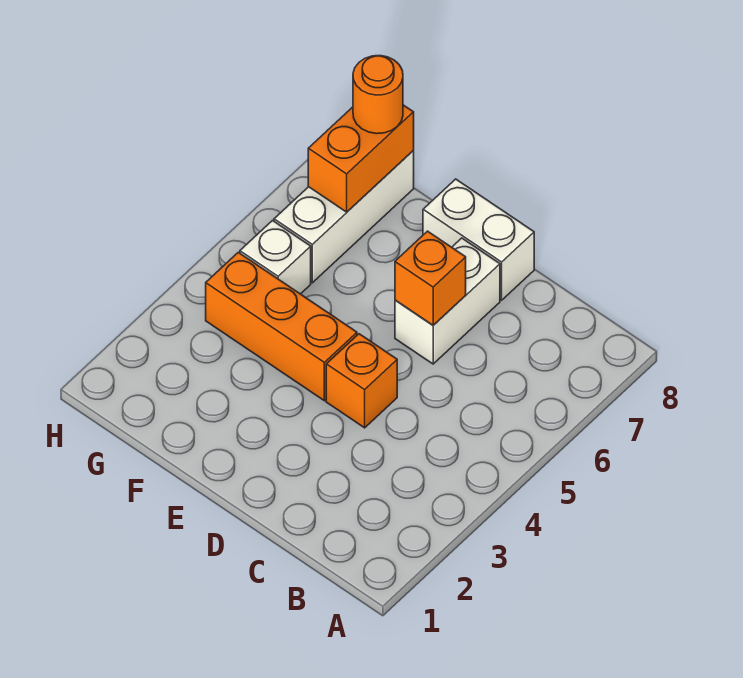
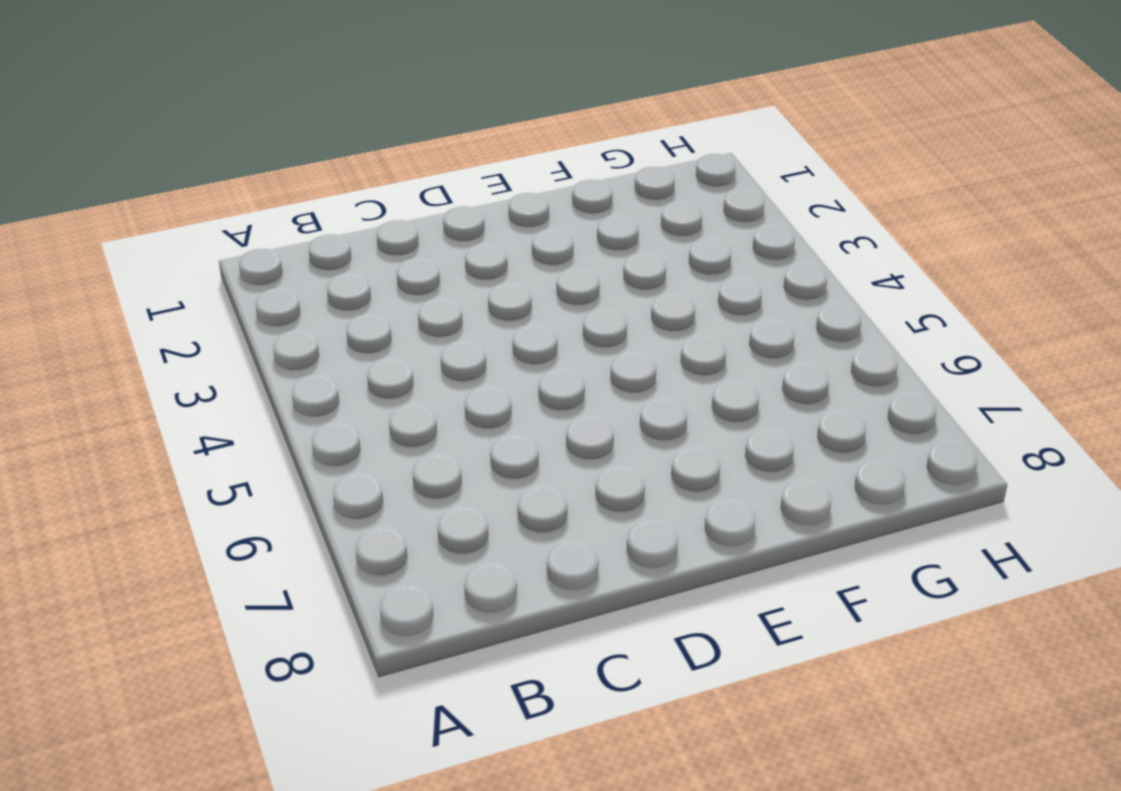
none -> orange brick D4 level 1
none -> white brick D6:D7 level 1

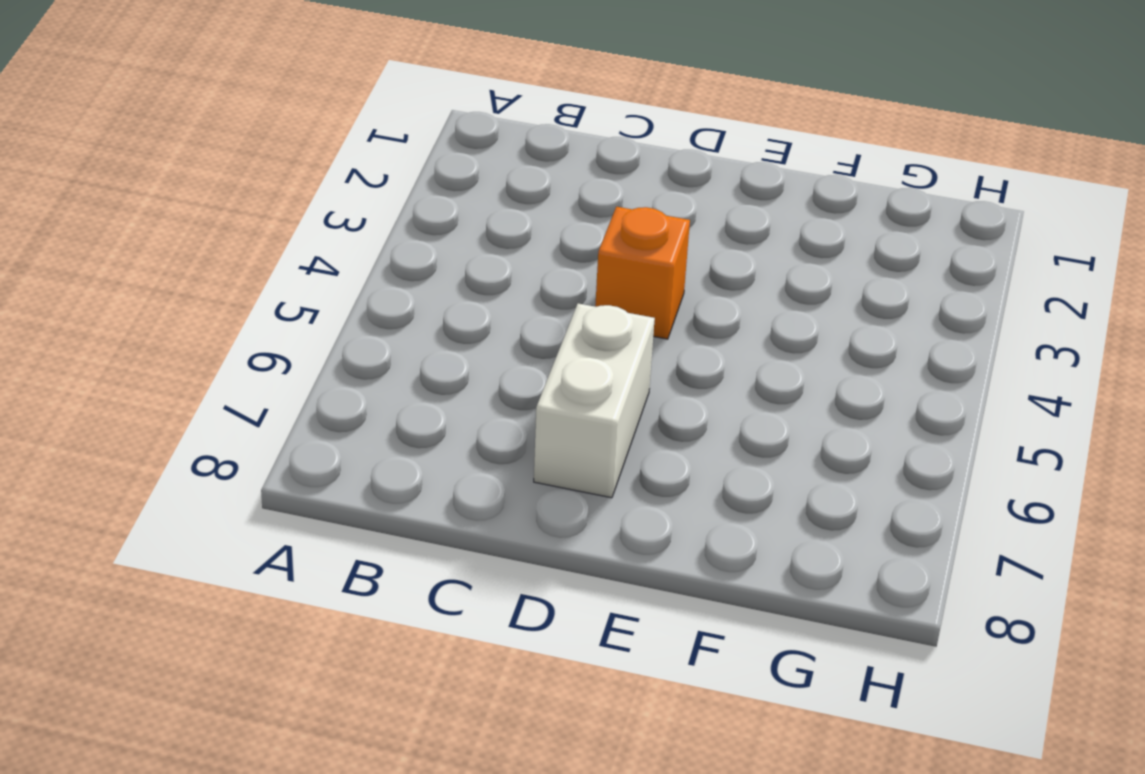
none -> white brick D8:E8 level 1
none -> orange brick E4:G4 level 1

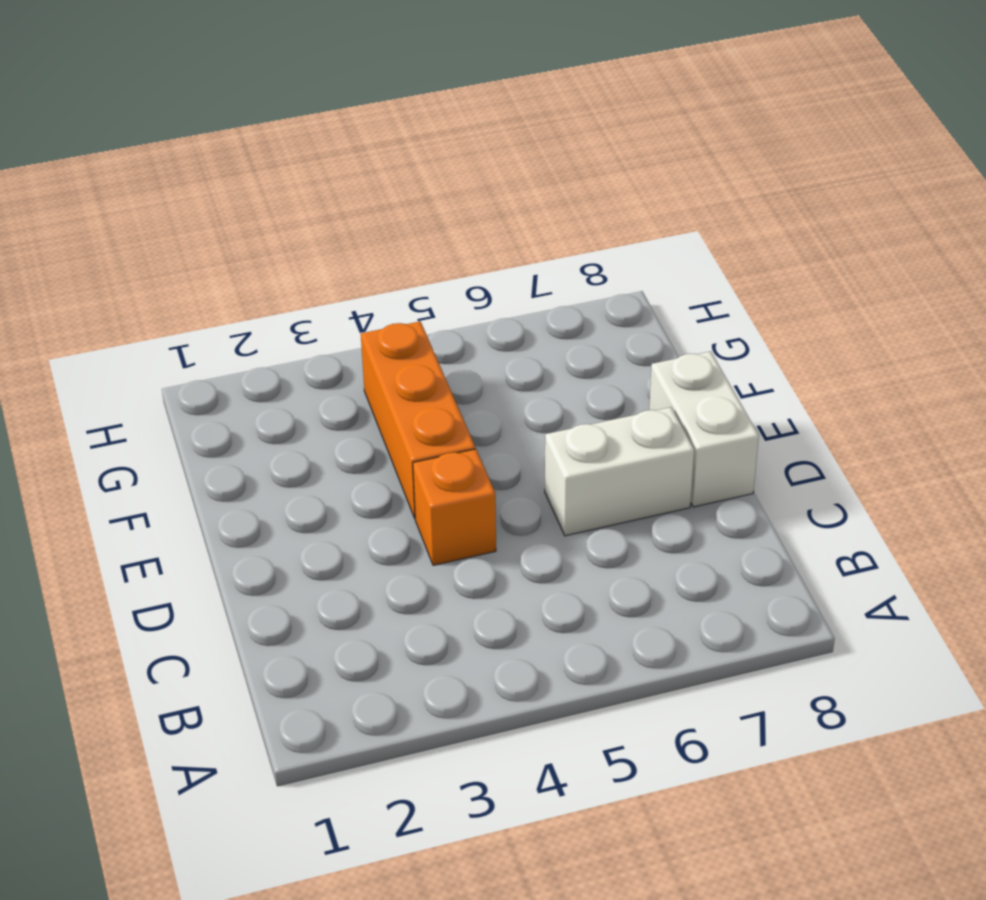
none -> white brick G5 level 1
none -> white brick G6:G8 level 1

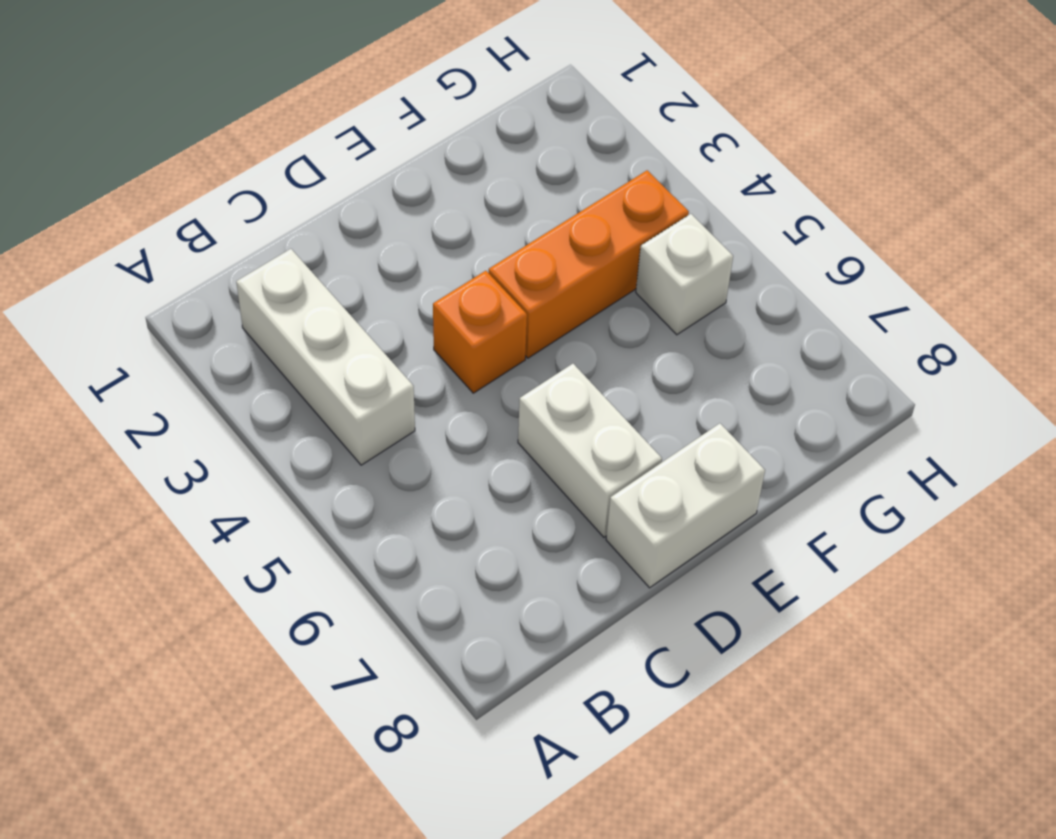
white brick B2:B4 level 1 -> white brick G6:G8 level 1
none -> orange brick D6 level 2
none -> orange brick G7:G8 level 2

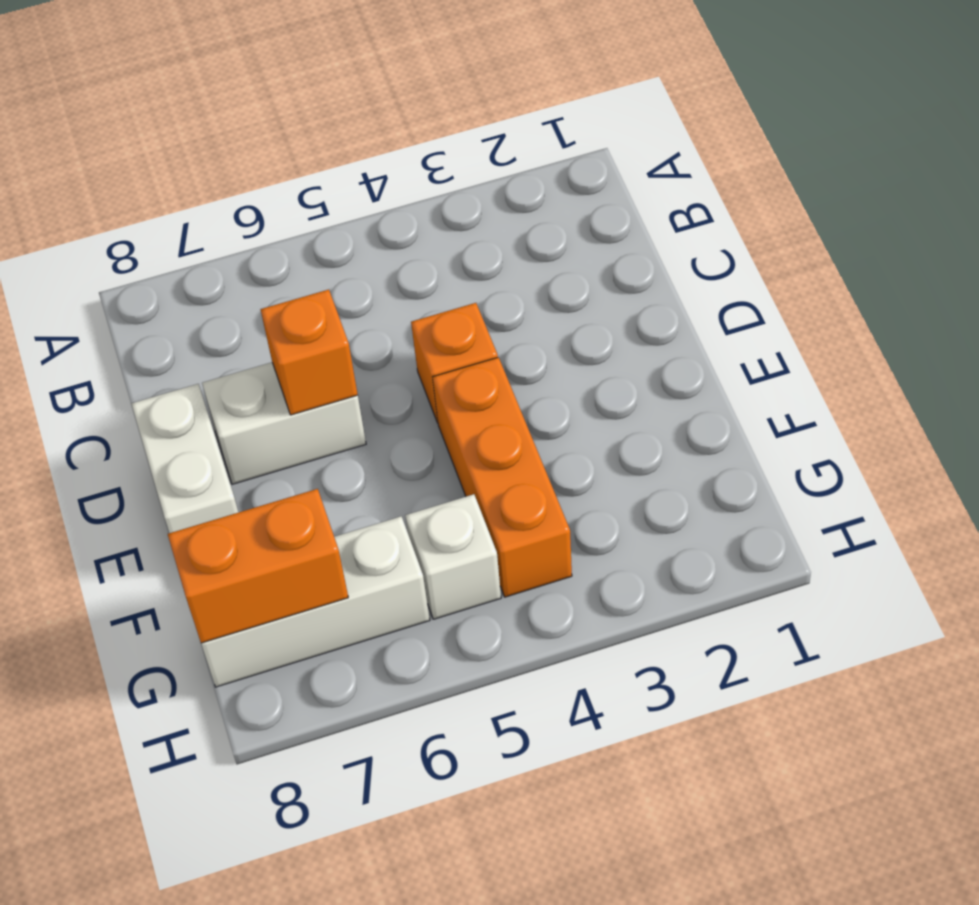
none -> orange round brick G8 level 3

